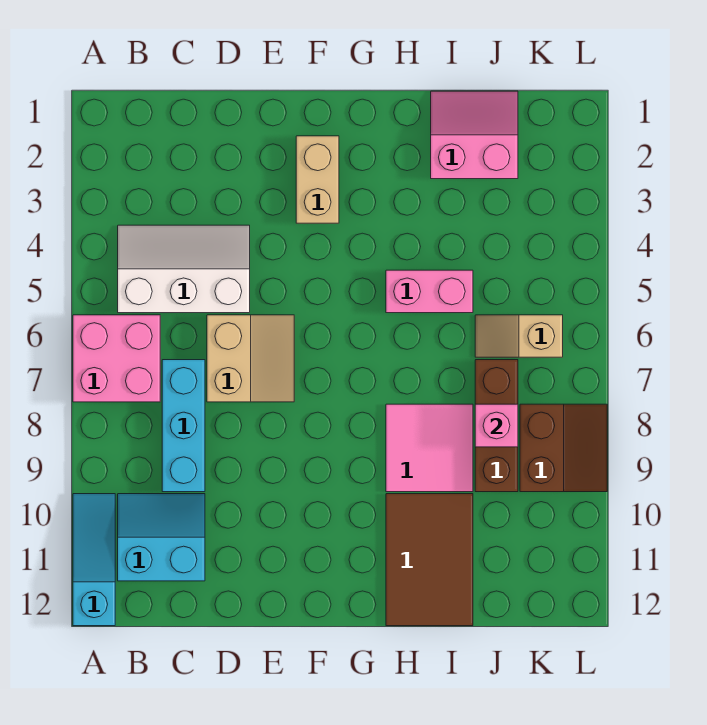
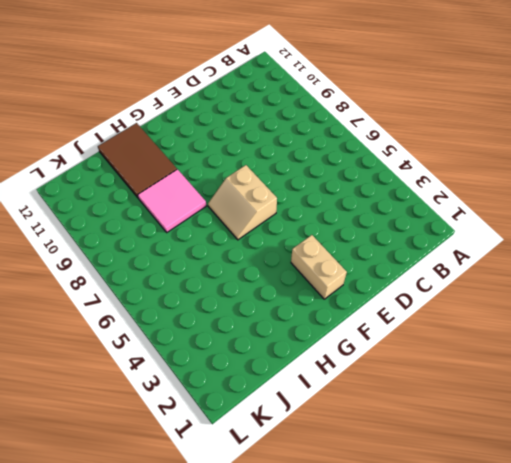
tan slope F6:G7 level 1 top F -> tan slope D6:E7 level 1 top D
none -> pink brick A6:B7 level 1
none -> cyan slope A10:A12 level 1 top 12
none -> white slope B4:D5 level 1 top 5

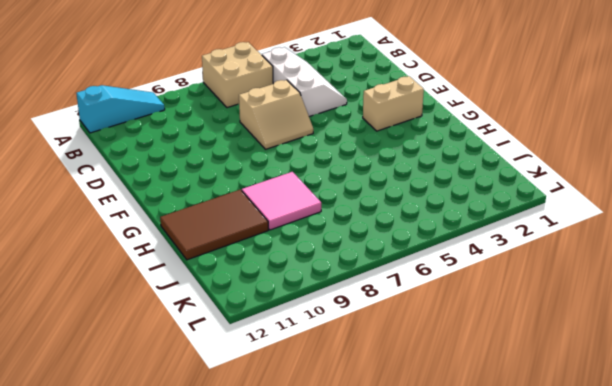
tan brick A6:B7 level 1 -> pink brick A6:B7 level 1
none -> cyan slope B10:C11 level 1 top 11
none -> cyan brick C7:C9 level 1
none -> pink brick H5:I5 level 1

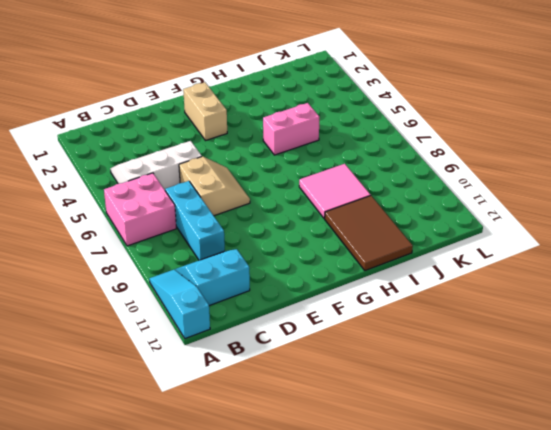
none -> pink slope I1:J2 level 1 top 2
none -> tan slope J6:K6 level 1 top K
none -> brown brick J7:J9 level 1

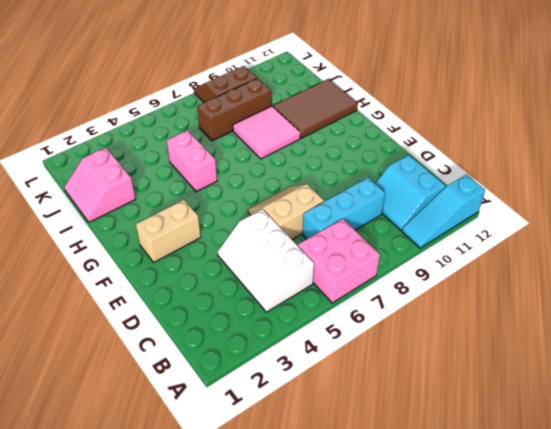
none -> tan slope J6:K6 level 1 top K
none -> pink brick J8 level 2

